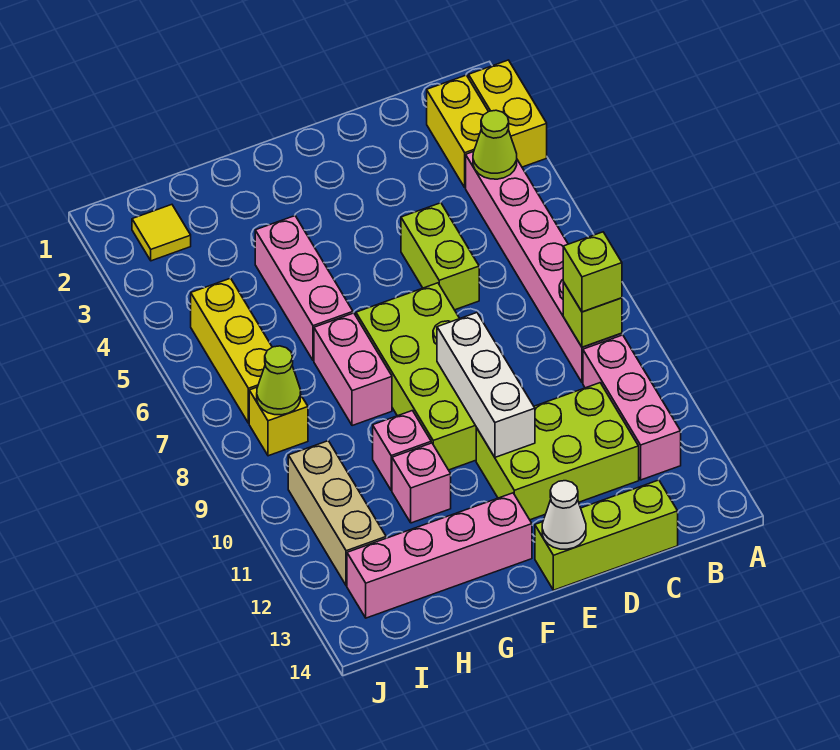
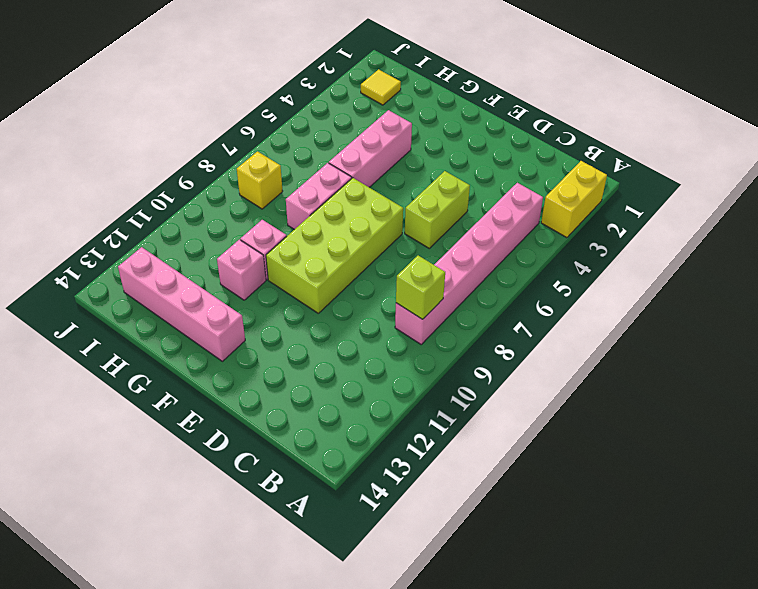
none -> yellow brick B2:B3 level 1
none -> pink brick B10:B12 level 1
none -> lime brick C11:E12 level 1

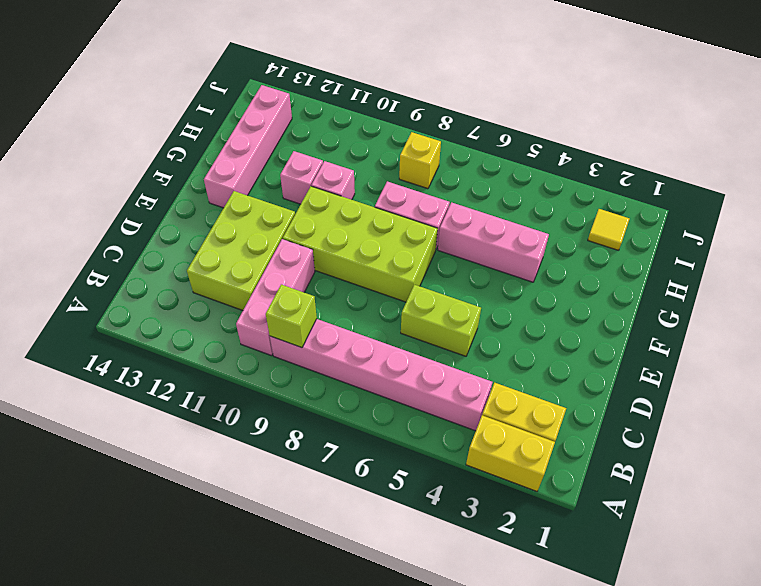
pink brick B10:D10 level 1 -> pink brick B10:B12 level 1
none -> lime brick C14:E14 level 1
none -> yellow brick I5:I7 level 1
none -> tan brick I10:I12 level 1

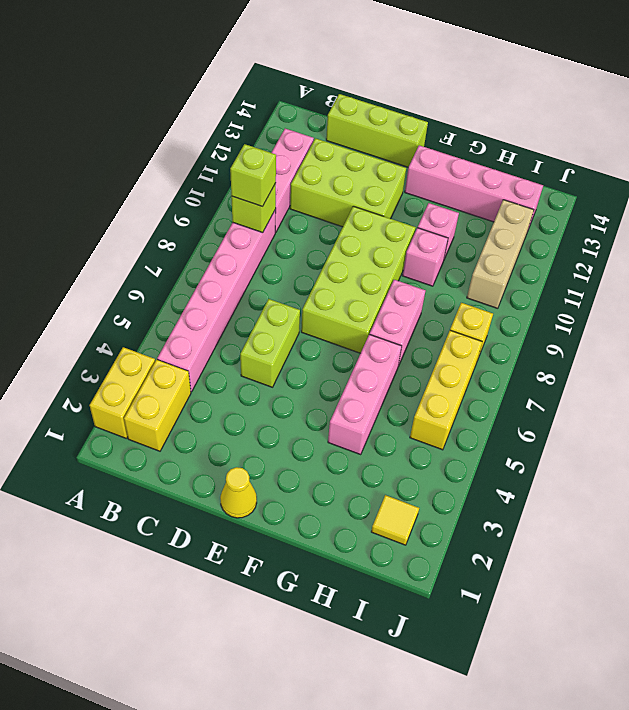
yellow cone E1 level 1 -> none
none -> lime cone B4 level 2
none -> white brick E9:E11 level 2
none -> white cone E14 level 2

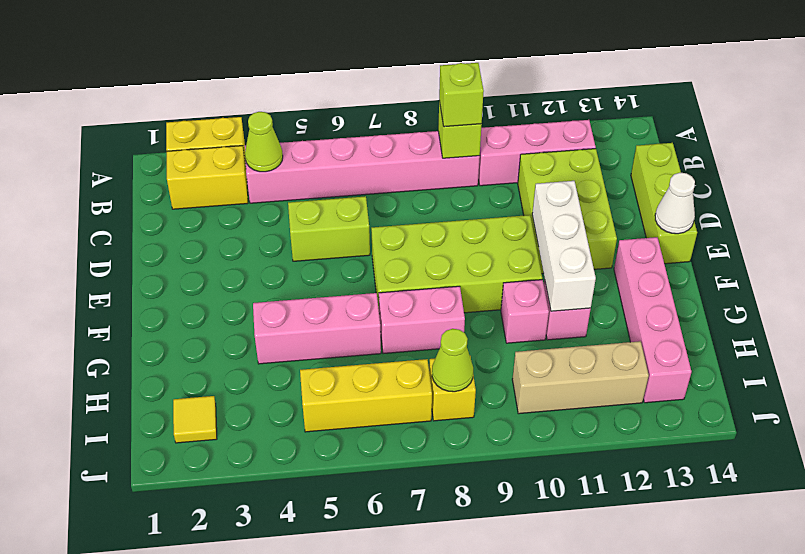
white brick E11:G11 level 2 -> white brick E9:E11 level 2

